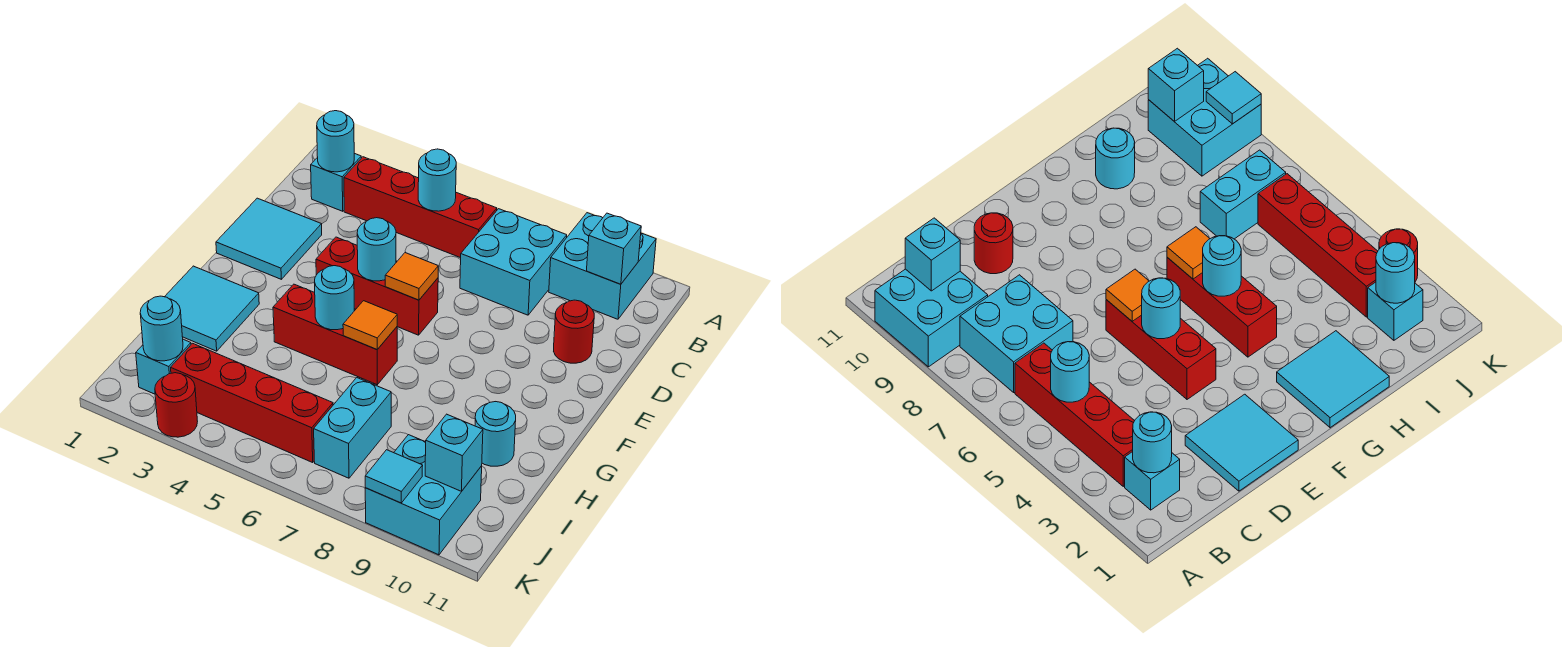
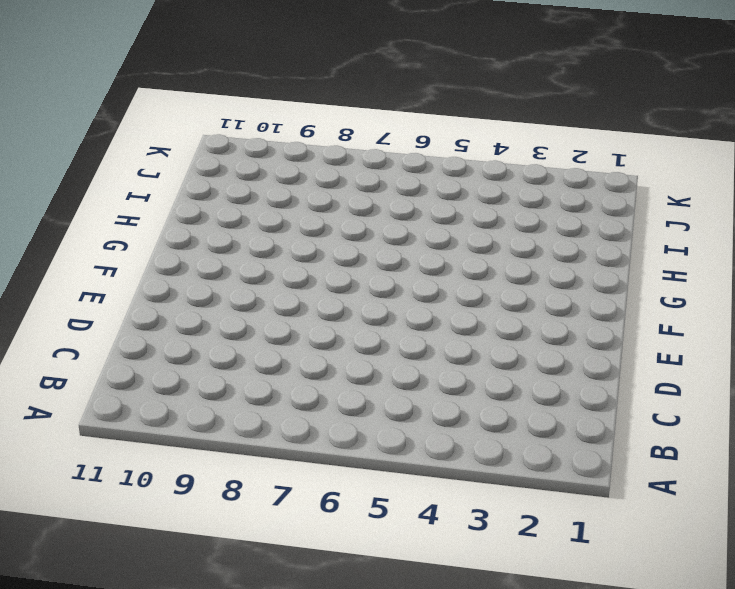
none -> cyan brick A9:B10 level 1
none -> cyan brick B2 level 1
none -> red brick B3:B6 level 1

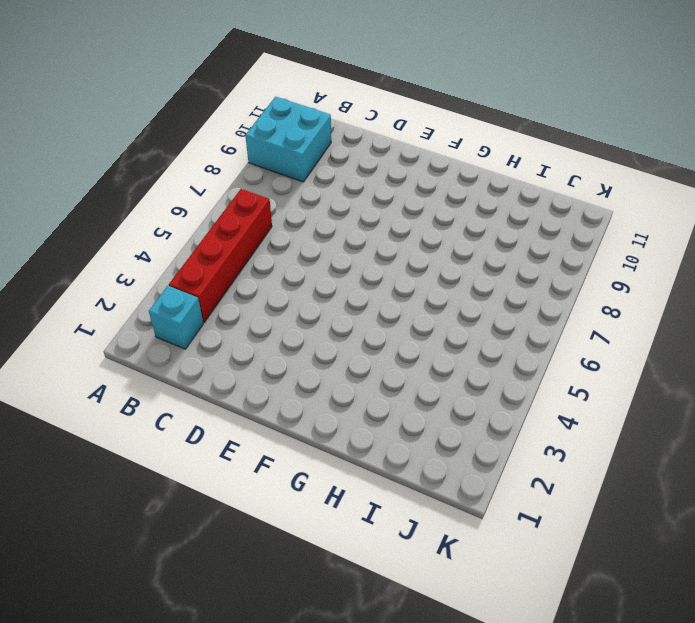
none -> cyan brick B7:C8 level 1
none -> cyan tile D1:E2 level 1
none -> red round brick D10 level 1

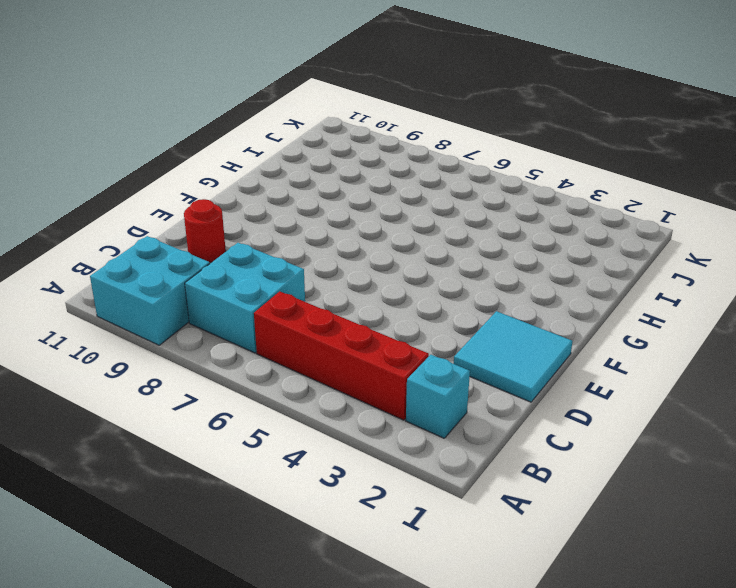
none -> red brick E4:E6 level 1
none -> cyan tile G1:H2 level 1
none -> red brick G4:G6 level 1

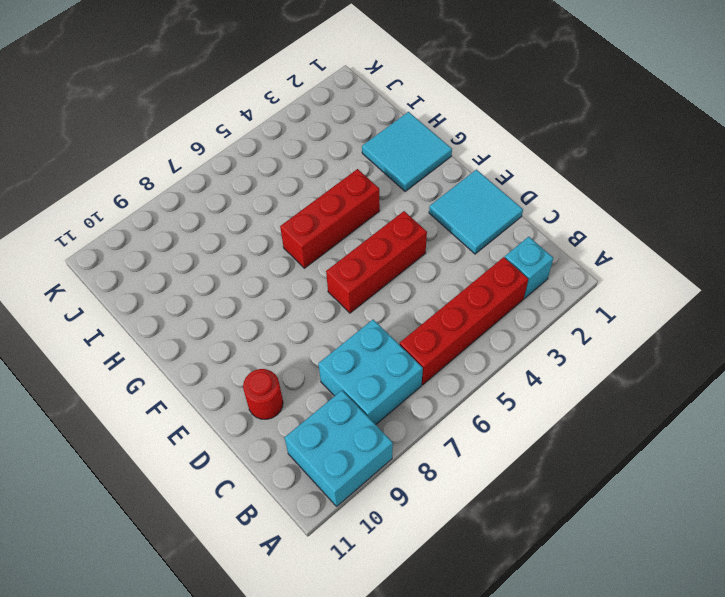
none -> cyan round brick H10 level 1
none -> cyan brick I7:J7 level 1
none -> cyan brick J2 level 1

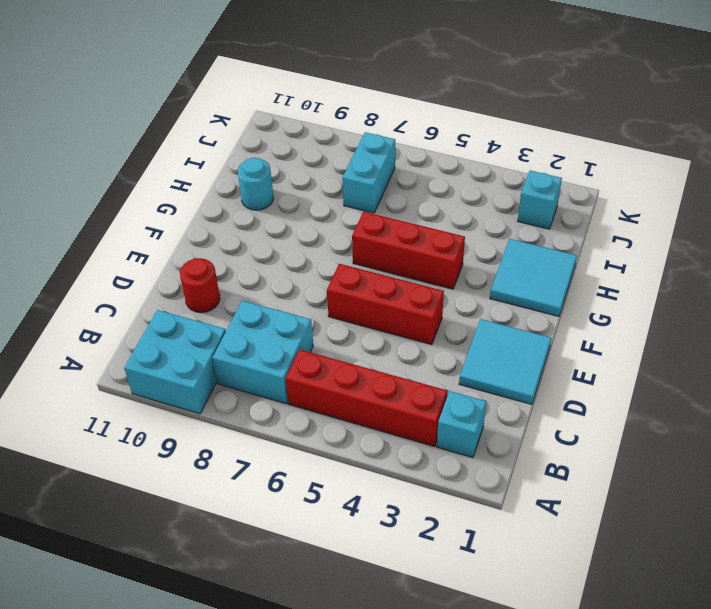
none -> red brick J3:J6 level 1
none -> cyan brick J9:K10 level 1
none -> red round brick K3 level 1

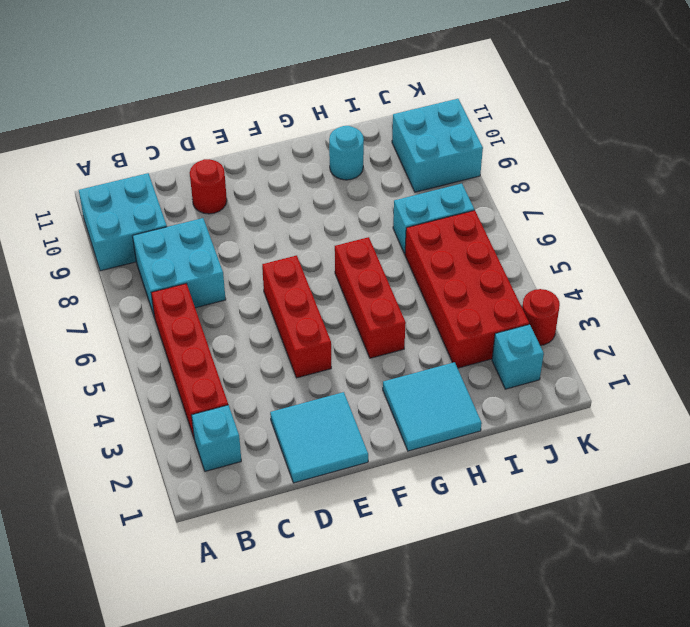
red brick I3:J6 level 1 -> red brick J3:J6 level 1
none -> cyan round brick B2 level 2
none -> cyan round brick B5 level 2
none -> cyan brick B10 level 2

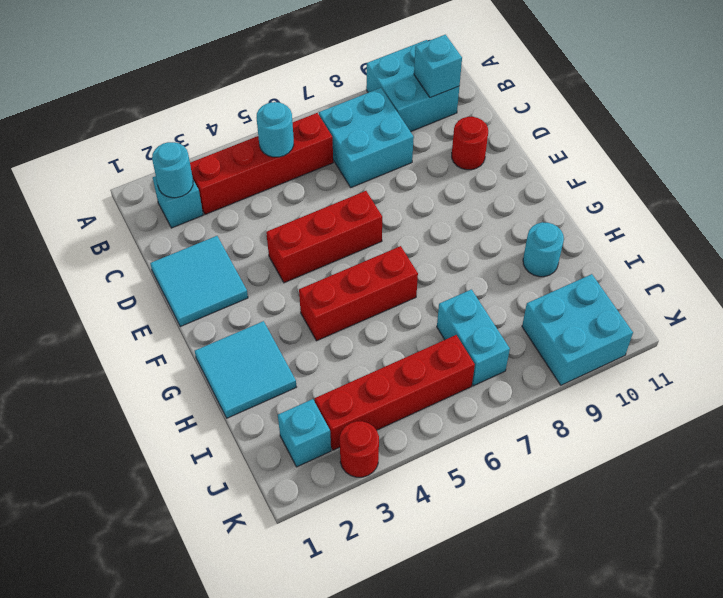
none -> cyan round brick E5 level 2
none -> orange tile E6 level 2
none -> cyan round brick G5 level 2

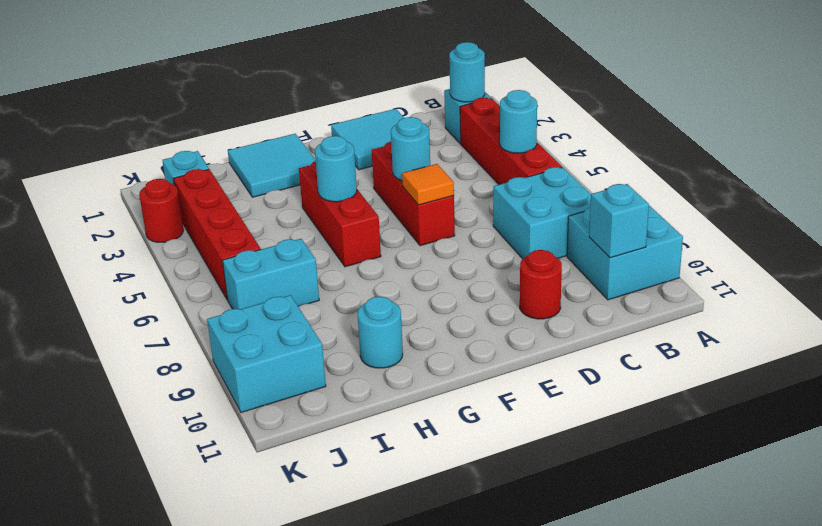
none -> orange tile G6 level 2
none -> cyan round brick J2 level 2
none -> cyan brick J10 level 2

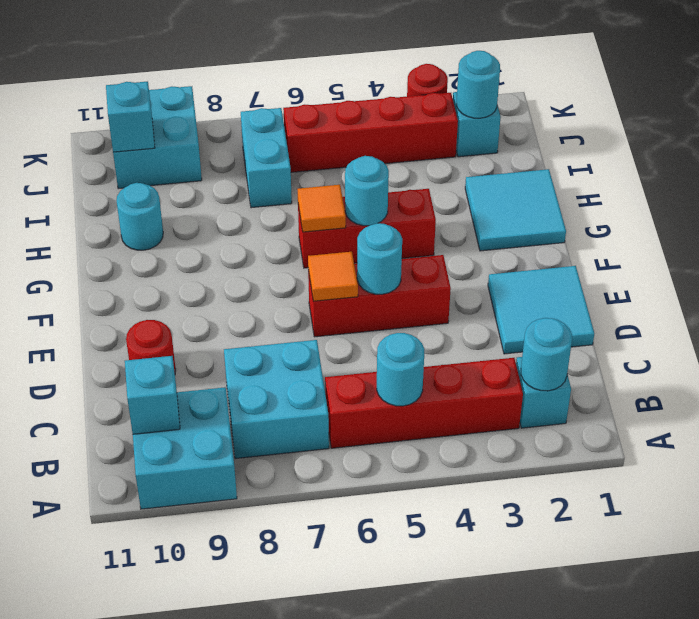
none -> cyan tile K9 level 2

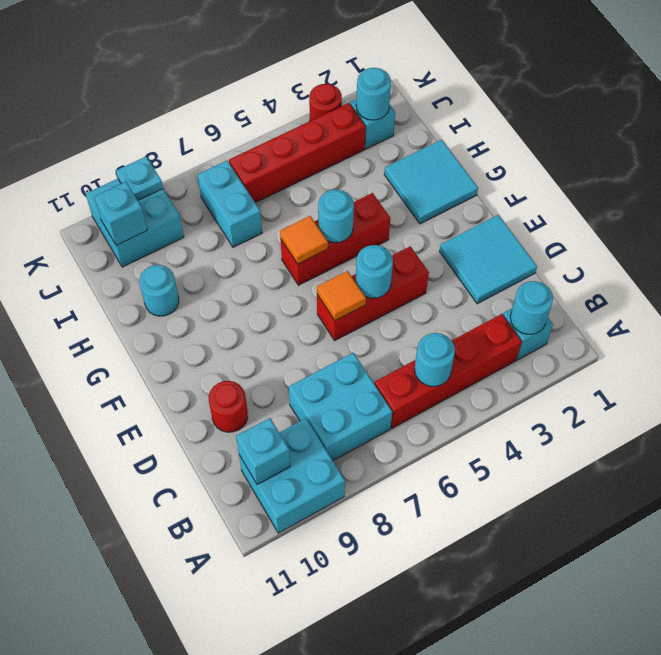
cyan plate K9 level 2 -> cyan tile K9 level 2

